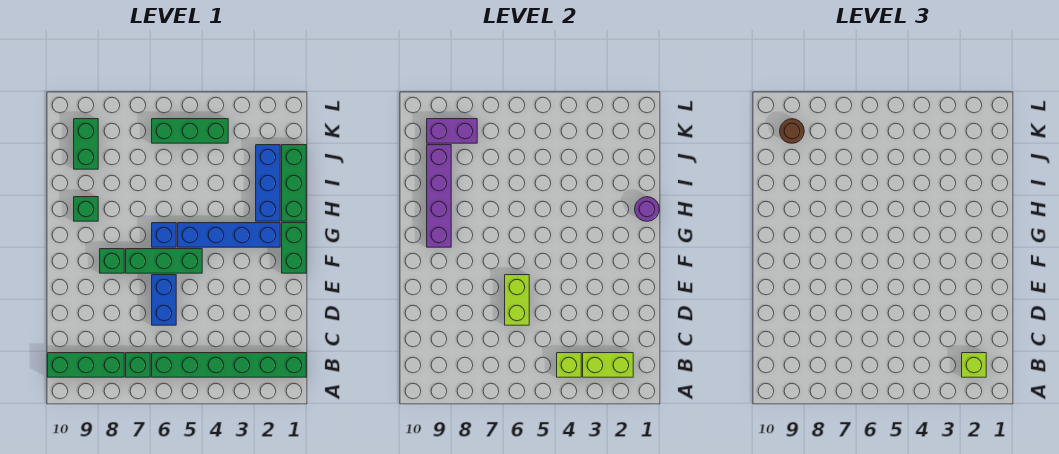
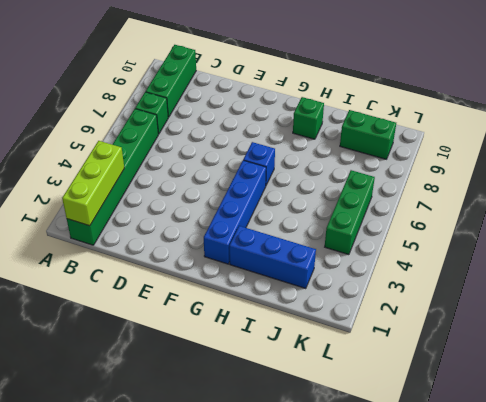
lime brick B1:B3 level 2 -> lime brick B2:B3 level 2
none -> blue brick D6:E6 level 1
none -> green brick F1:G1 level 1
none -> green brick F5:F7 level 1

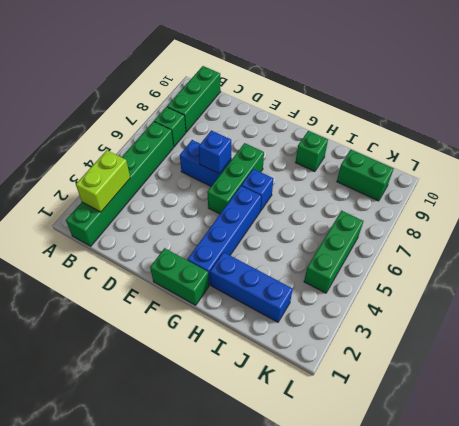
blue brick E6 level 2 -> lime brick D6:E6 level 2
none -> green brick F8 level 1
none -> green brick H1:J1 level 1
none -> lime brick B4 level 2

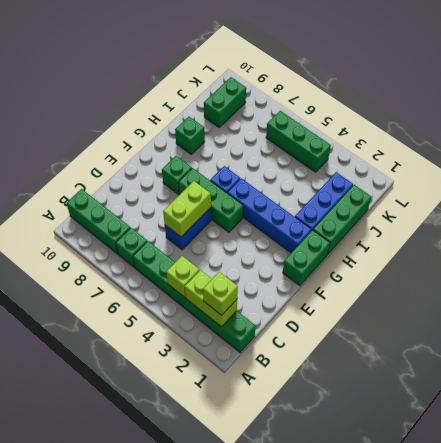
none -> purple brick G9:J9 level 2
none -> purple round brick H1 level 2
none -> purple brick K8:K9 level 2

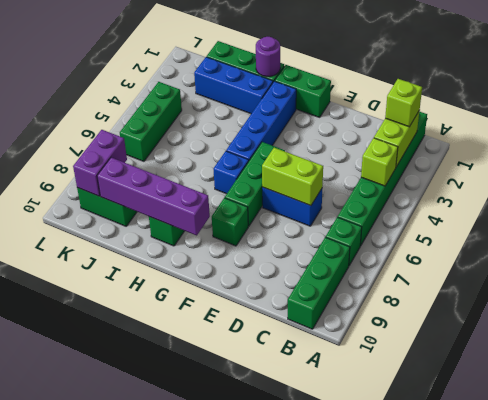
none -> brown round brick K9 level 3

